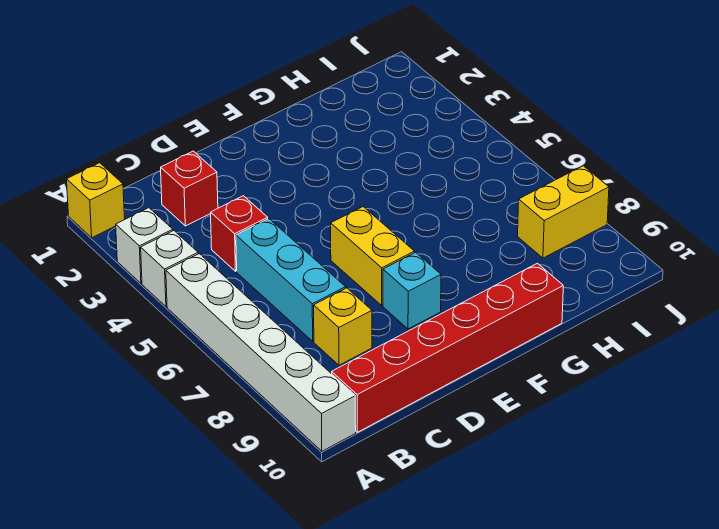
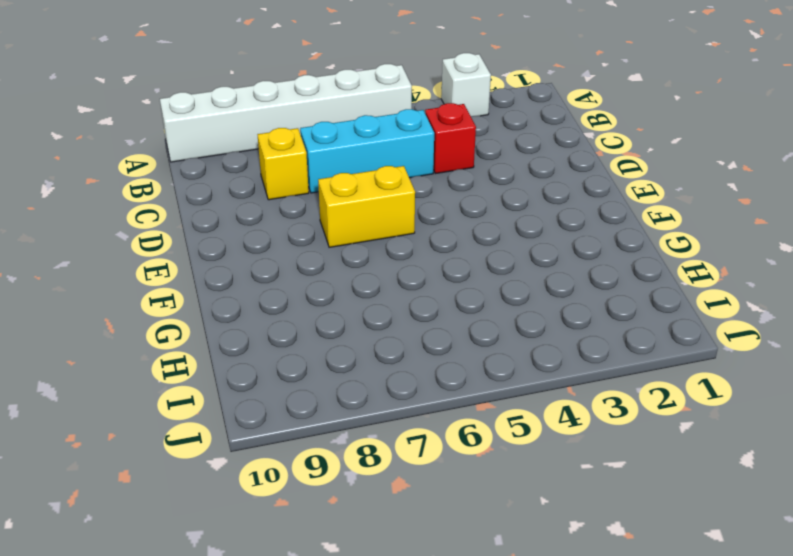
none -> yellow brick A1 level 1
none -> white brick A4 level 1
none -> red brick B10:G10 level 1

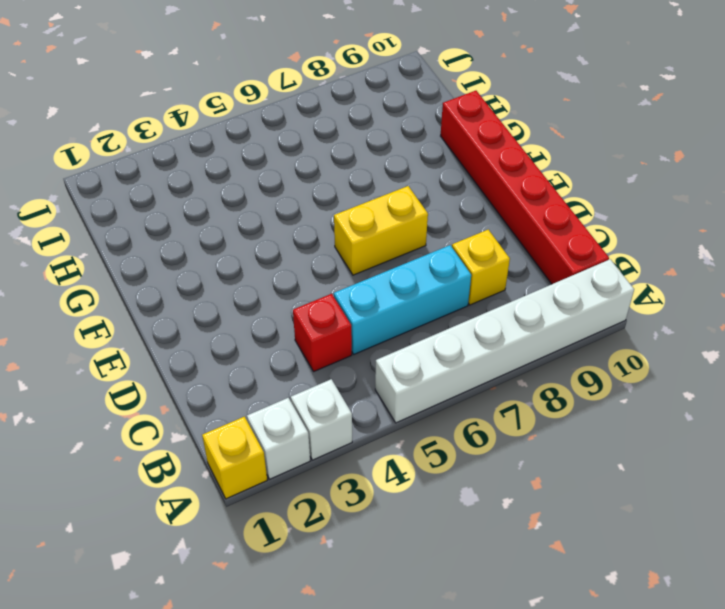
white brick A2 level 1 -> white brick A4 level 1
none -> red brick C2 level 1
none -> cyan brick E8 level 1
none -> yellow brick I8:J8 level 1

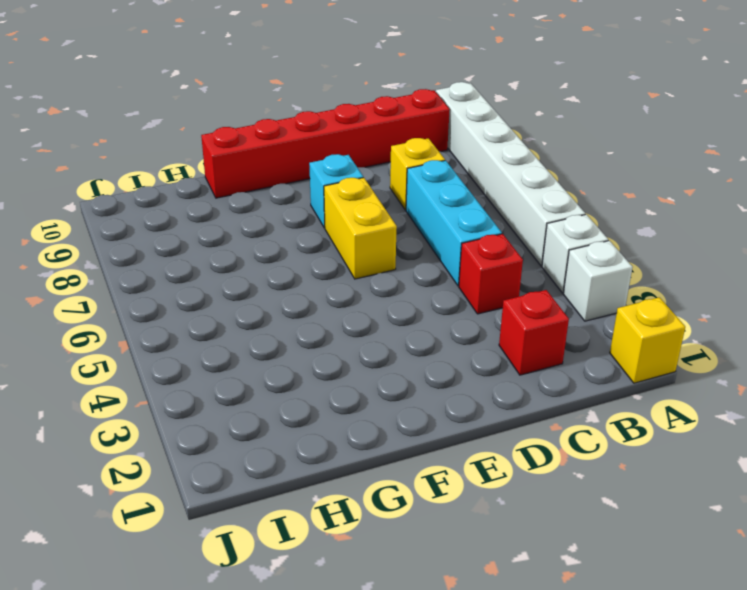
none -> yellow brick I8:J8 level 1

